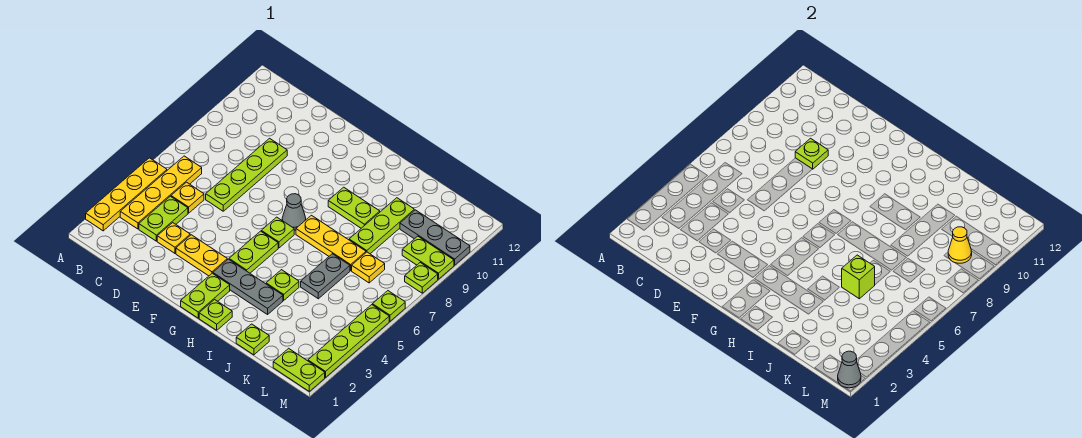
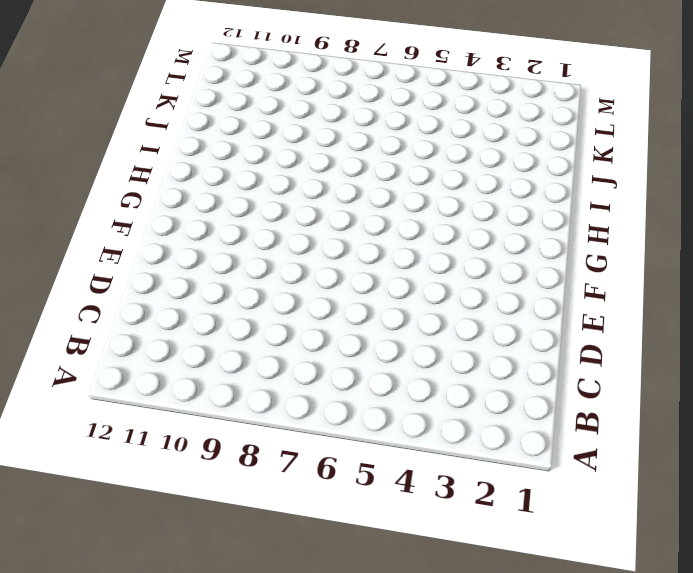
none -> yellow plate A2:A5 level 1
none -> yellow plate B3:B6 level 1
none -> lime plate C3:C4 level 1
none -> yellow plate C5 level 1

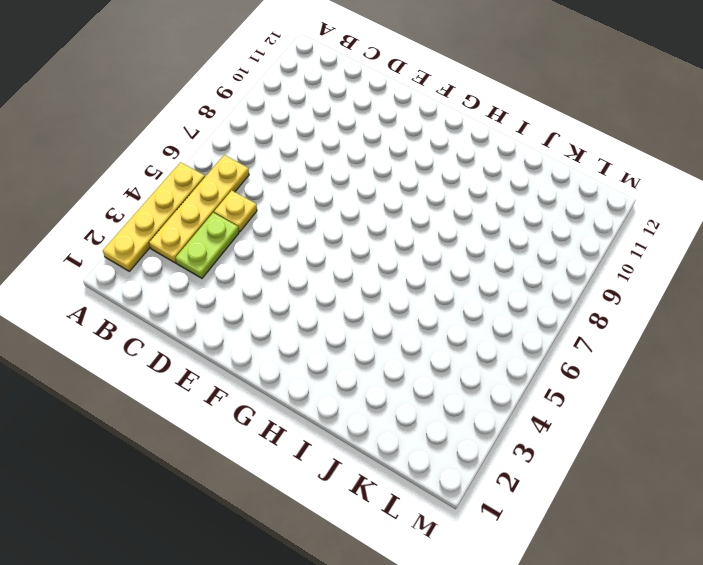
none -> yellow plate D3 level 1
none -> lime plate D6:D9 level 1
none -> yellow plate E3:F3 level 1
none -> lime plate G1:G2 level 1

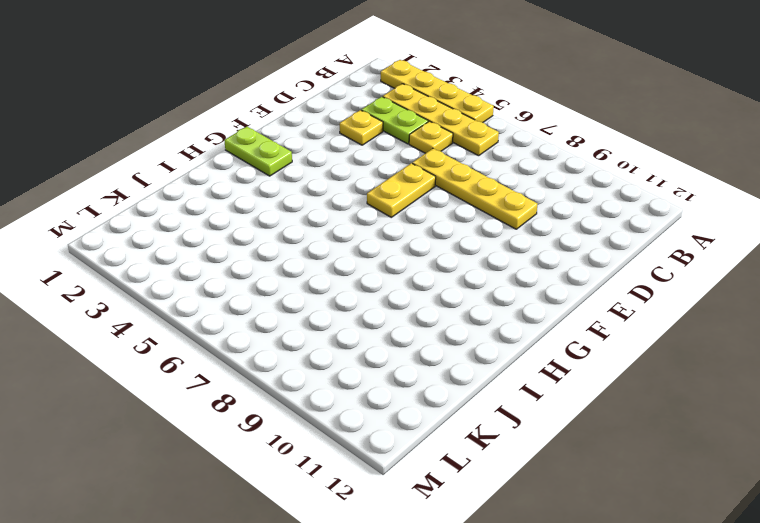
yellow plate D6:D9 level 1 -> lime plate D6:D9 level 1
yellow plate E6:F6 level 1 -> yellow plate E3:F3 level 1
none -> grey plate G3:I3 level 1
none -> lime plate G4:G5 level 1
none -> lime plate G6 level 1
none -> grey cone G7 level 1

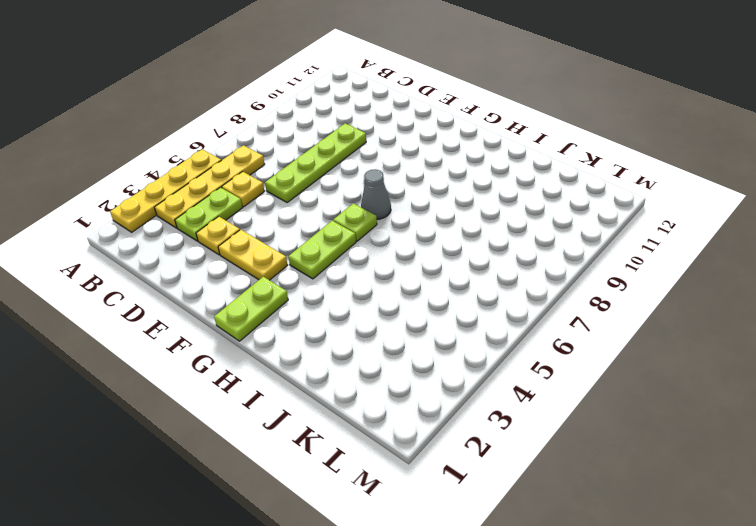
none -> grey plate G3:I3 level 1
none -> lime plate H1 level 1
none -> yellow plate H7:J7 level 1
none -> lime plate H9:I9 level 1

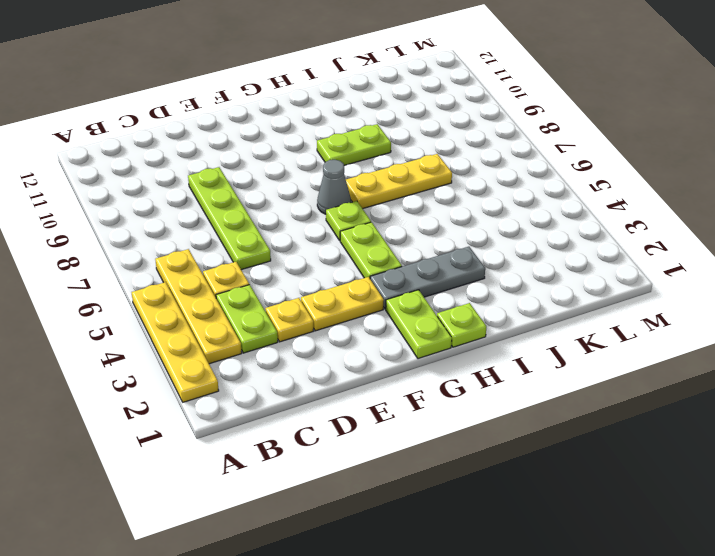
none -> lime plate I4 level 1
none -> lime plate J1 level 1
none -> grey plate J5:J6 level 1
none -> lime plate J8:J10 level 1

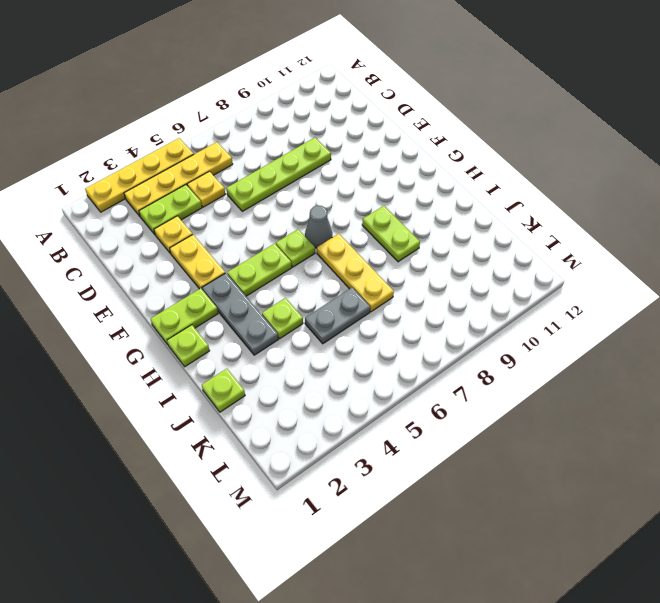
none -> lime plate J8:J10 level 1
none -> yellow plate K7 level 1
none -> grey plate K10:M10 level 1
none -> lime plate L1:M1 level 1

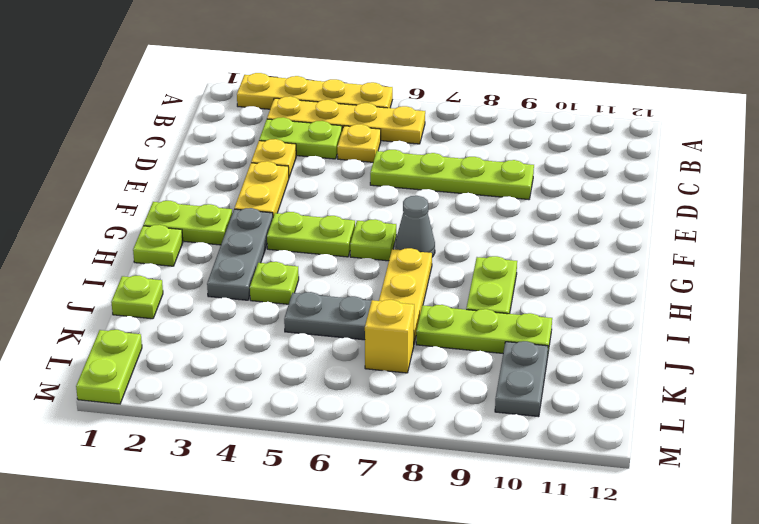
yellow brick K7 level 1 -> yellow plate K7 level 1
grey plate K10:L10 level 1 -> grey plate K10:M10 level 1
none -> lime plate L9:M9 level 1
none -> lime plate M2:M5 level 1
none -> lime plate M6 level 1
none -> lime plate M8 level 1

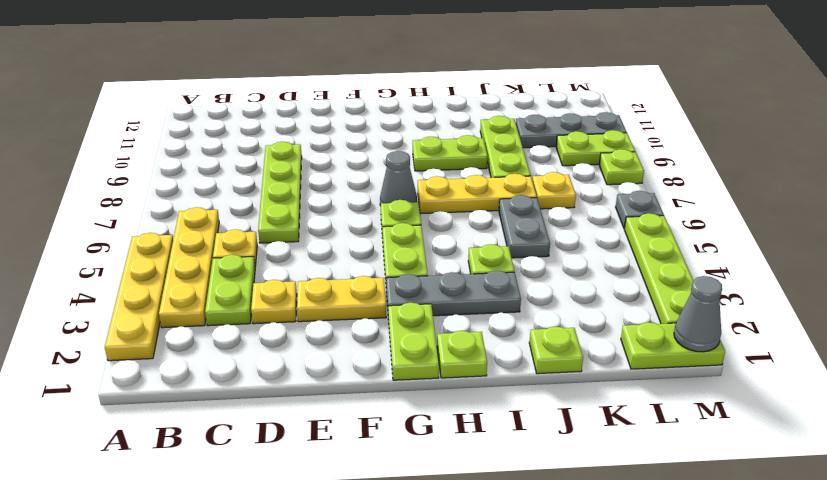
grey plate M6 level 1 -> lime plate M6 level 1
none -> lime plate D9 level 2
none -> lime brick J5 level 2
none -> yellow cone L9 level 2

